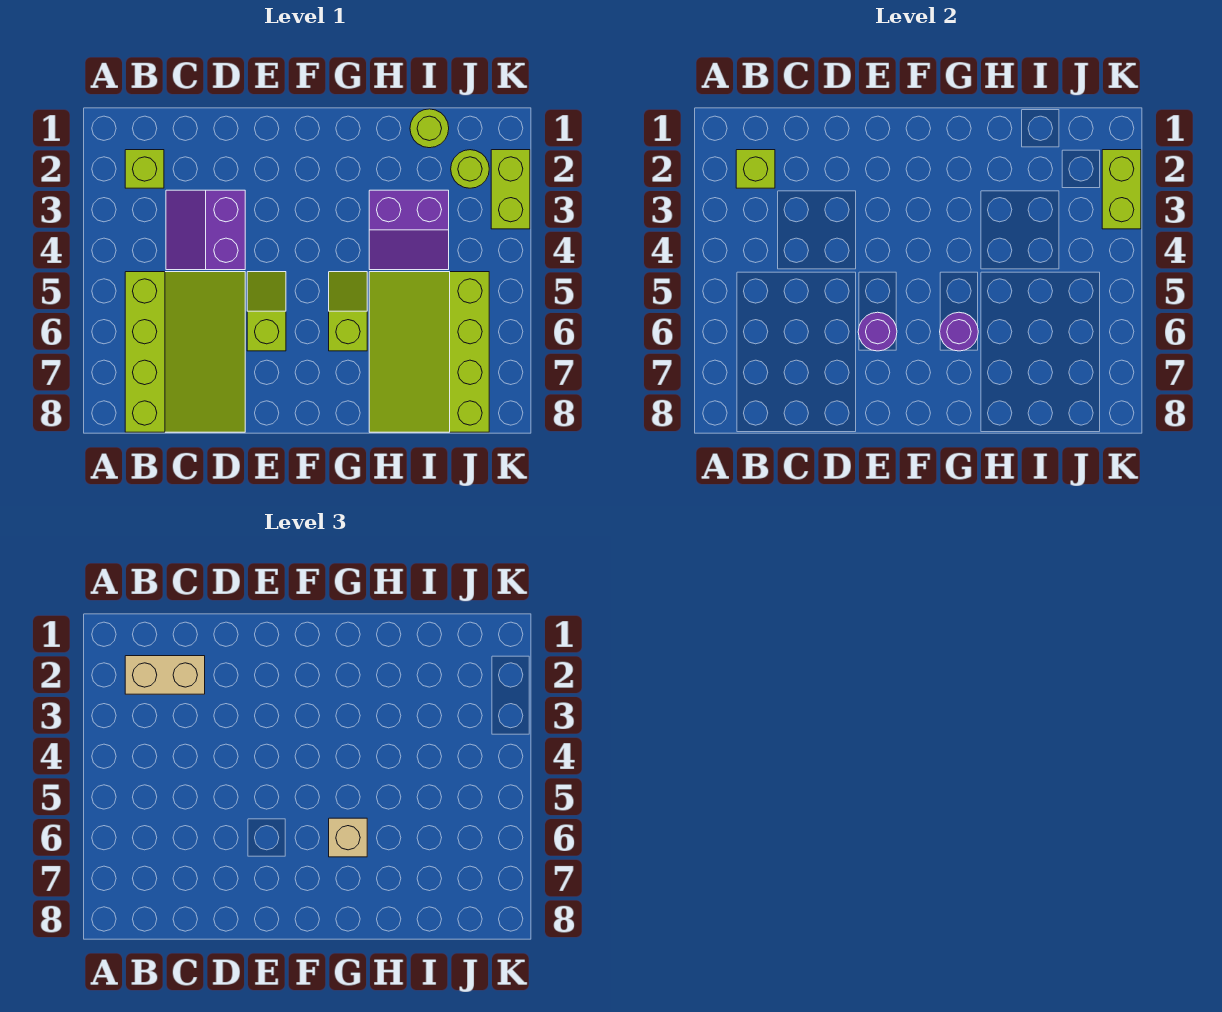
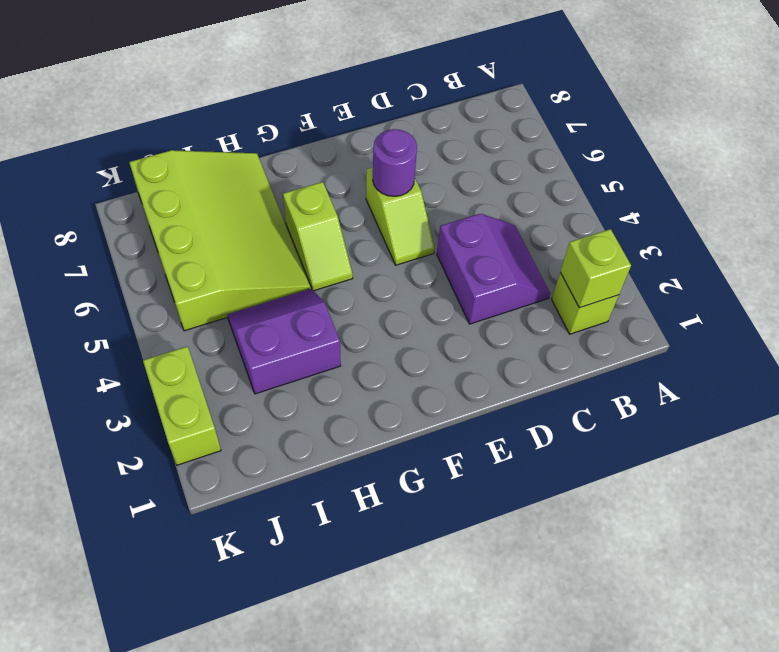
none -> lime slope B5:D8 level 1 top B
none -> lime round brick I1 level 1
none -> lime round brick J2 level 1

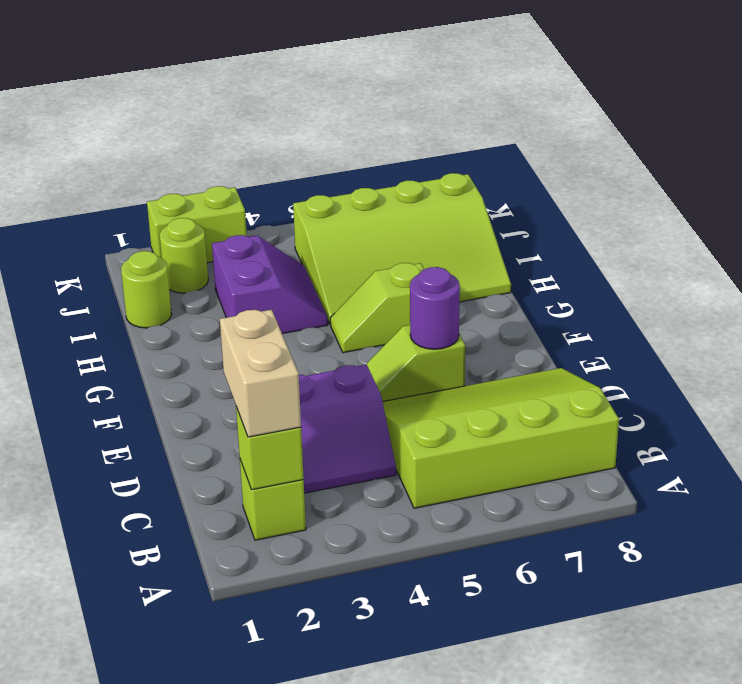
none -> purple round brick G6 level 2
none -> lime brick K2:K3 level 2
none -> tan brick G6 level 3

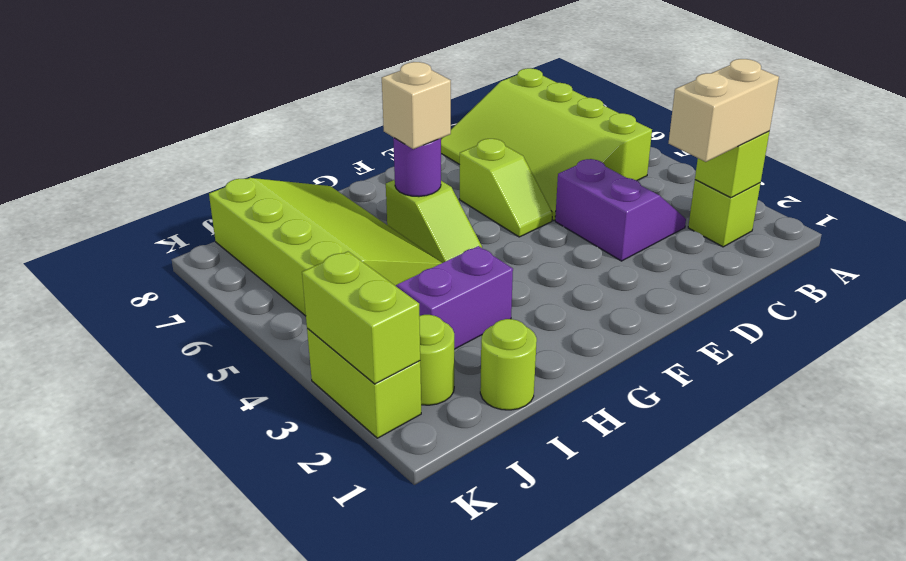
none -> purple round brick E6 level 2

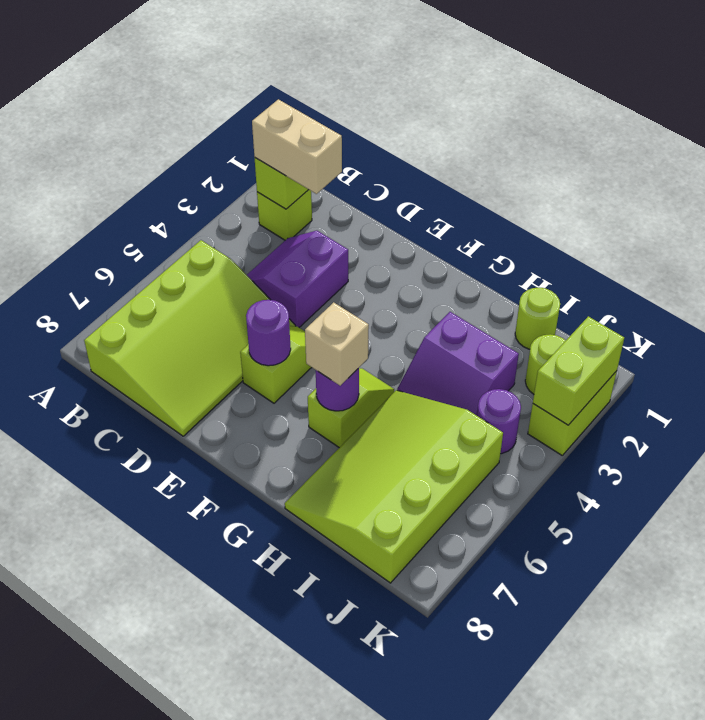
purple round brick J4 level 1 -> none

